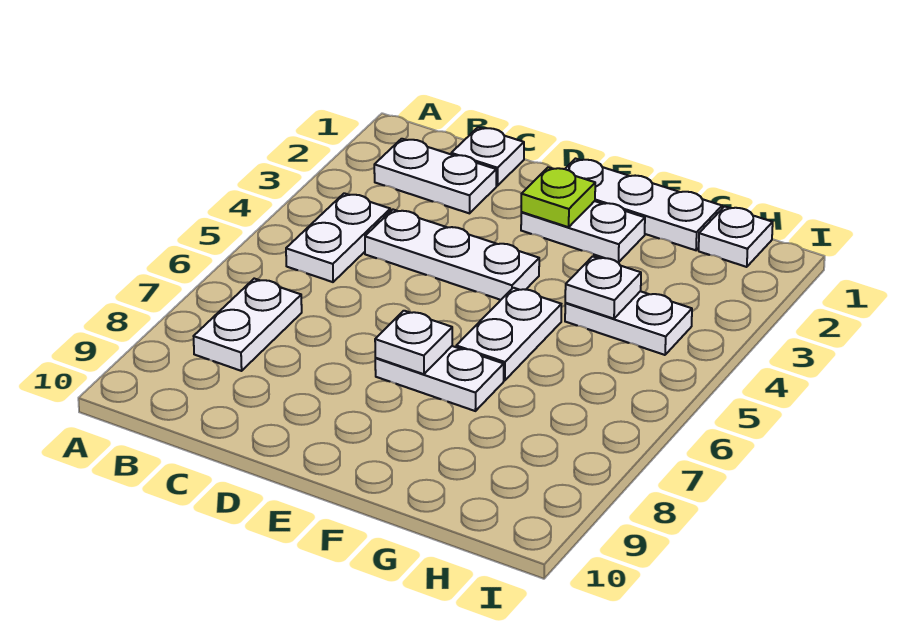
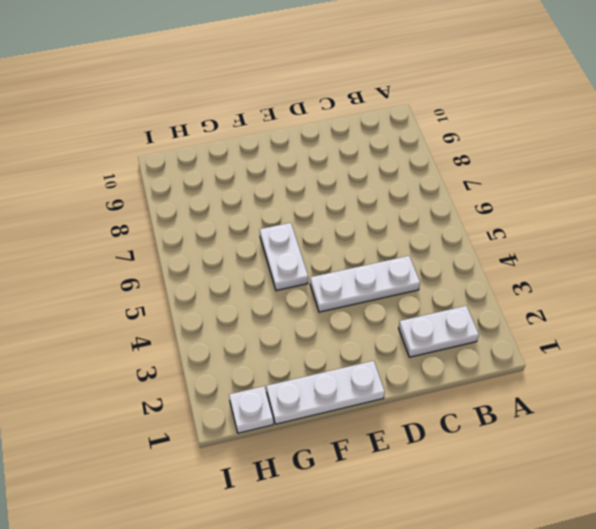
none -> white plate B4:B5 level 1
none -> white plate B7:B8 level 1
none -> white plate C1 level 1

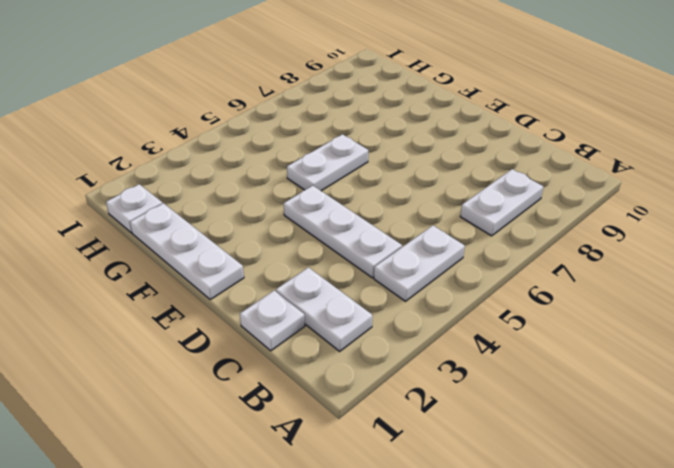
none -> white plate E2:F2 level 1
none -> white plate E7:F7 level 1
none -> white plate G4:H4 level 1

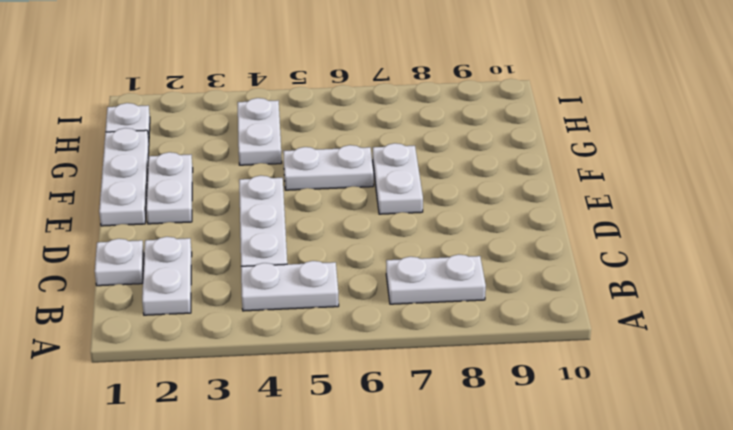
none -> lime plate E2 level 2
none -> white plate E7 level 2
none -> white plate G4 level 2

